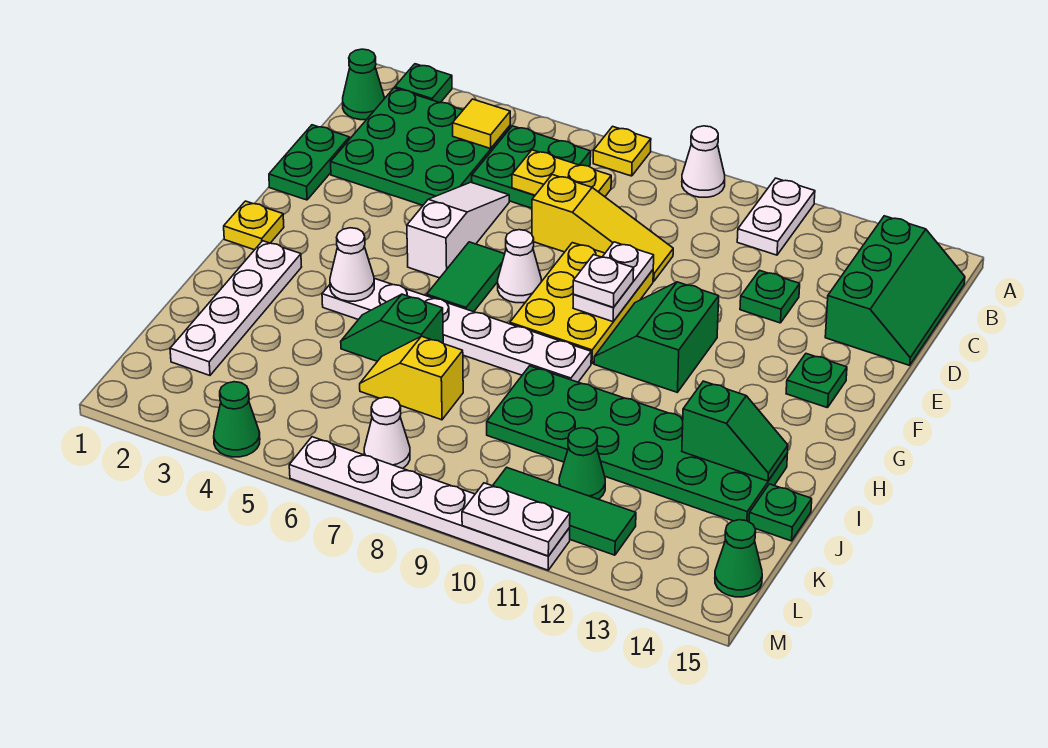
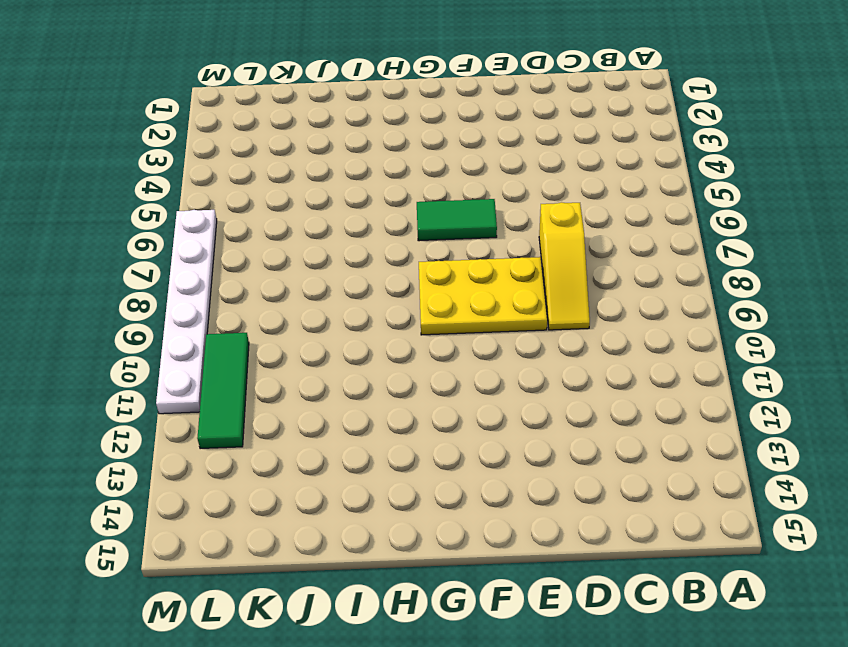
none -> green plate A2 level 1
none -> yellow plate A7 level 1
none -> white cone A9 level 1
none -> white plate A11:B11 level 1

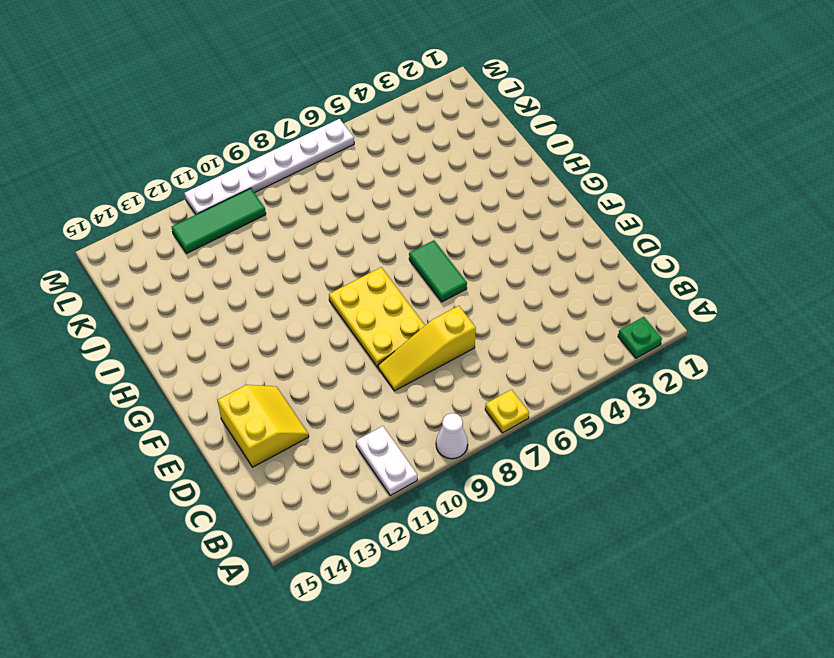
yellow slope D13:E14 level 1 top 14 -> green slope B14:D15 level 1 top 14
none -> green cone B1 level 1
none -> green plate B2:D4 level 1
none -> green plate B5:C6 level 1
none -> green plate D1:E1 level 1

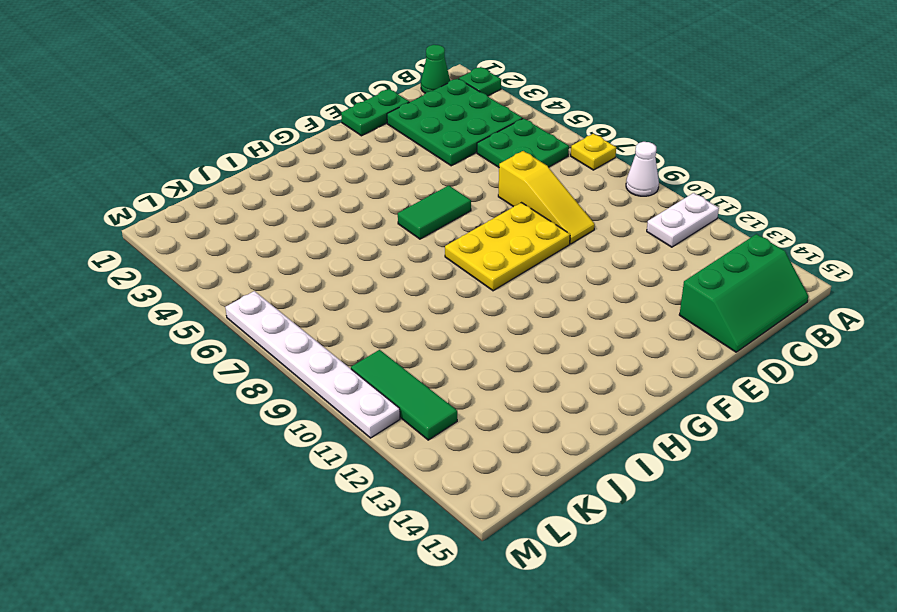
none -> white slope D5:F5 level 1 top F
none -> green plate D12 level 1
none -> white cone F7 level 1
none -> green slope F10:G11 level 1 top 11

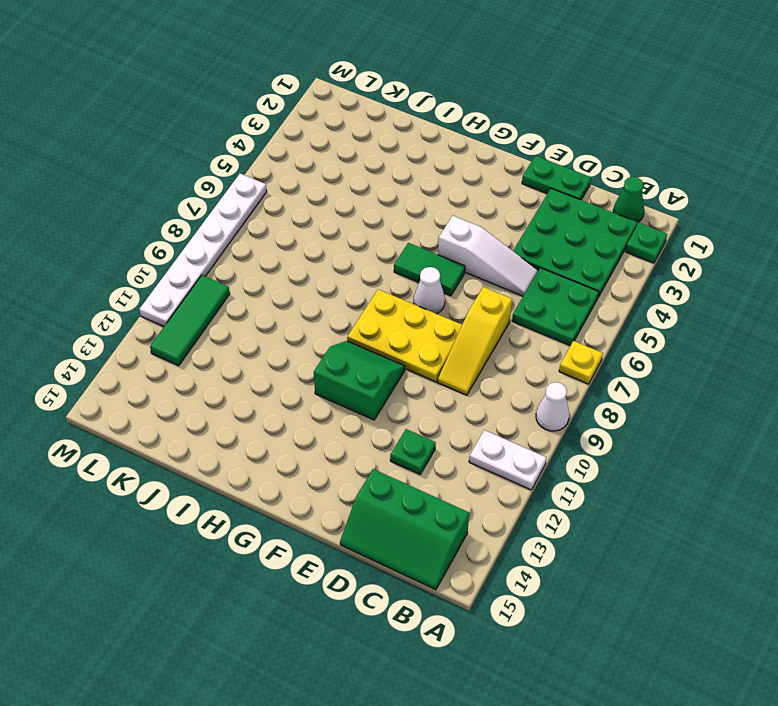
none -> green plate F14 level 1
none -> yellow plate G1 level 1
none -> white plate H2:K2 level 1
none -> white plate H4:H9 level 1

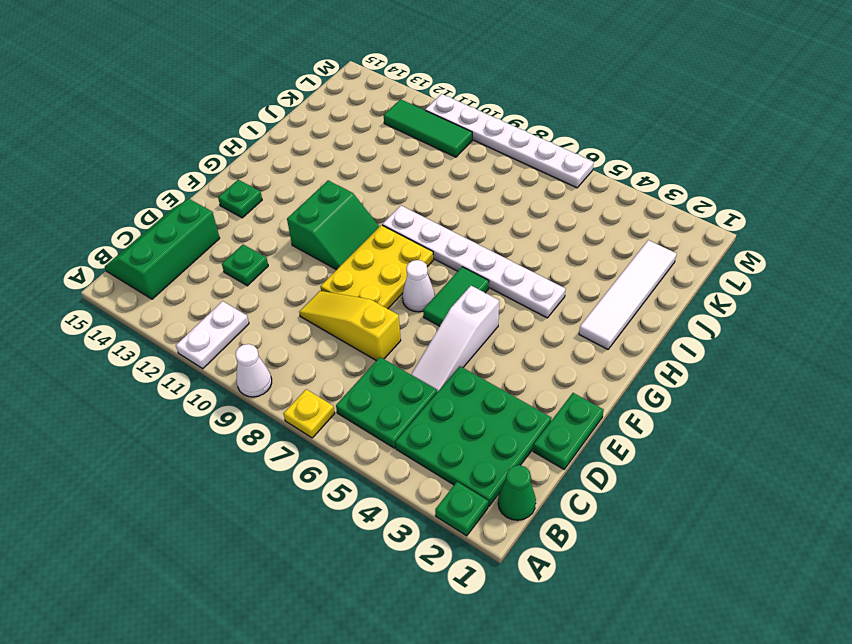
white tile H2:K2 level 1 -> white plate H2:K2 level 1
none -> yellow plate G1 level 1
none -> green slope I5:I6 level 1 top 6
none -> green plate I9:J14 level 1
none -> yellow slope J6:J7 level 1 top 7

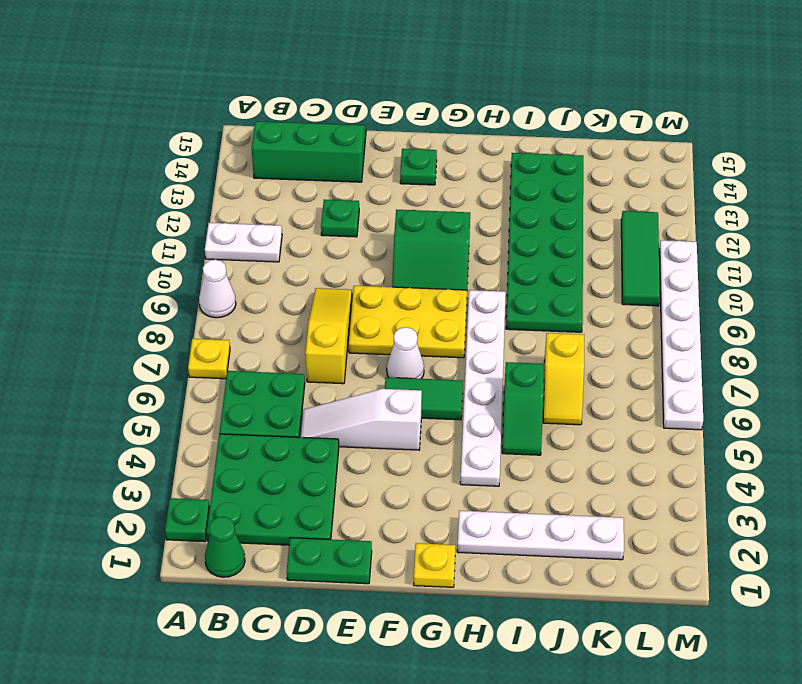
none -> green plate J15 level 1
none -> green cone K11 level 1
none -> white cone L7 level 1
none -> green cone L15 level 1

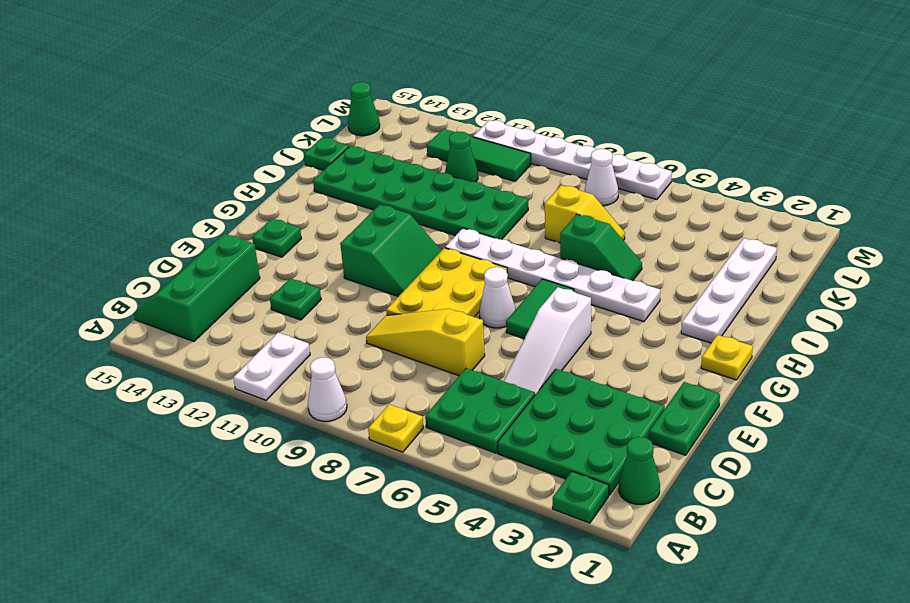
none -> green cone M4 level 1
none -> yellow tile B4 level 2
none -> yellow plate C6:C7 level 2
none -> white plate E9:F9 level 2

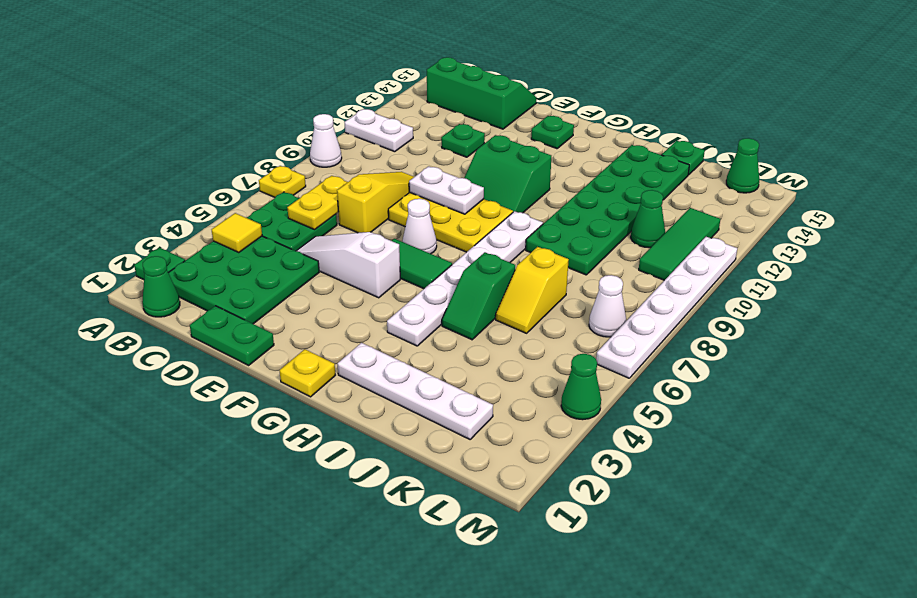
none -> white cone H4 level 2
none -> green slope I13:I14 level 2 top 13
none -> white plate M10:M11 level 2
none -> white plate F9 level 3

